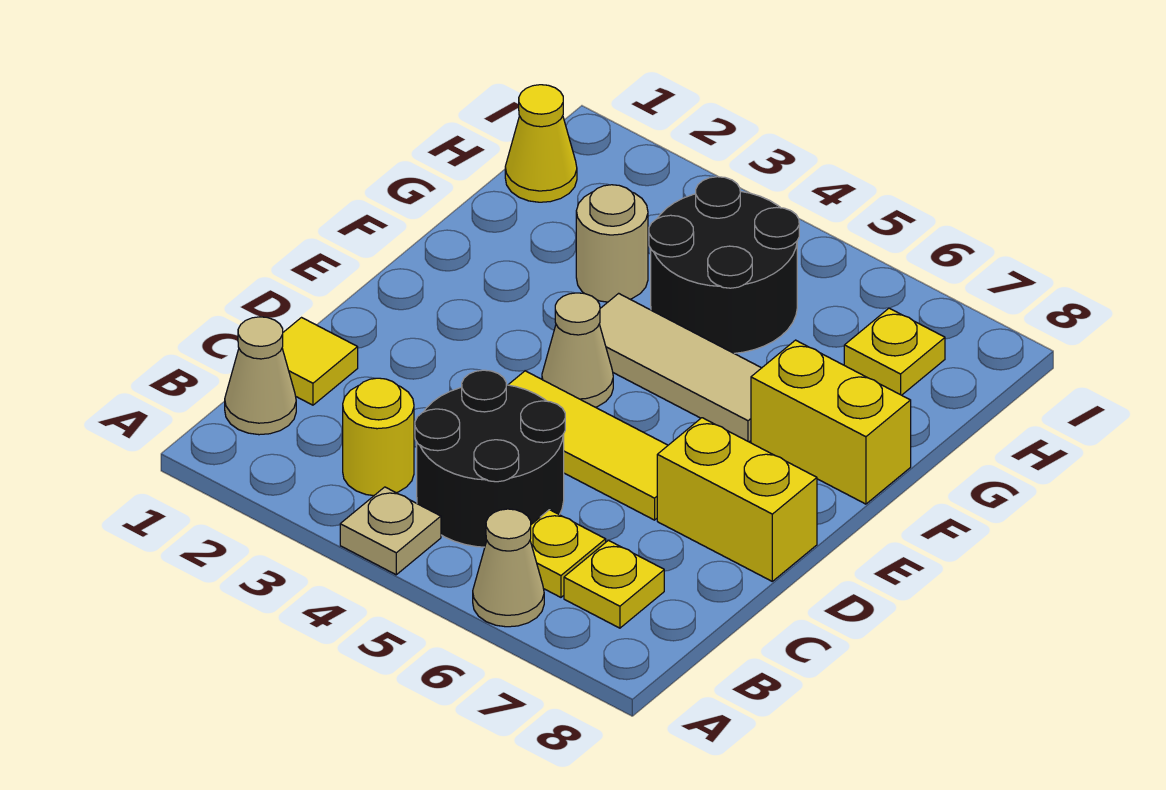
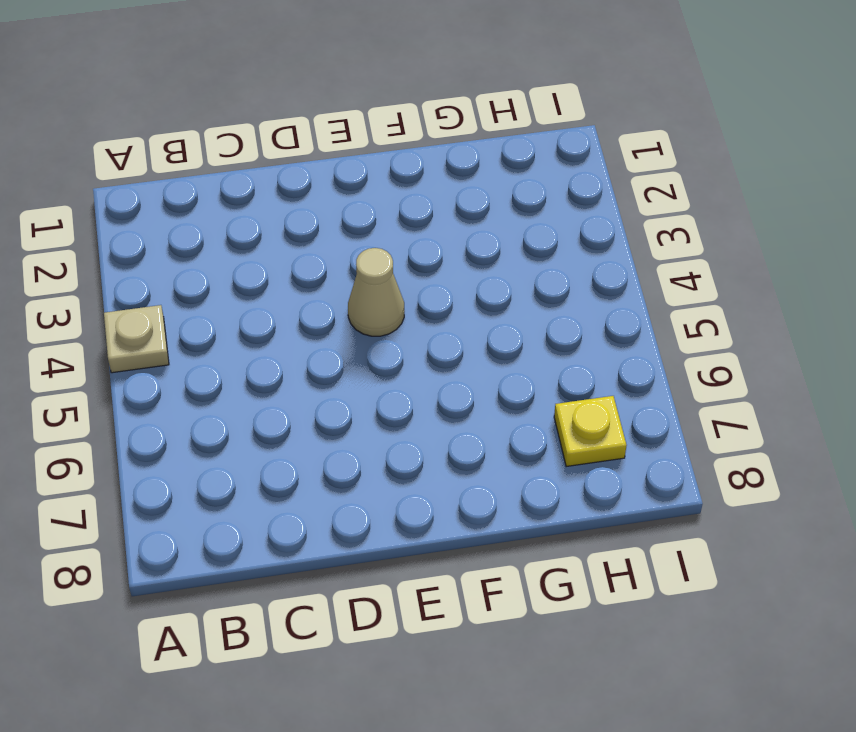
none -> tan cone A6 level 1
none -> tan cone B1 level 1
none -> yellow round brick B3 level 1

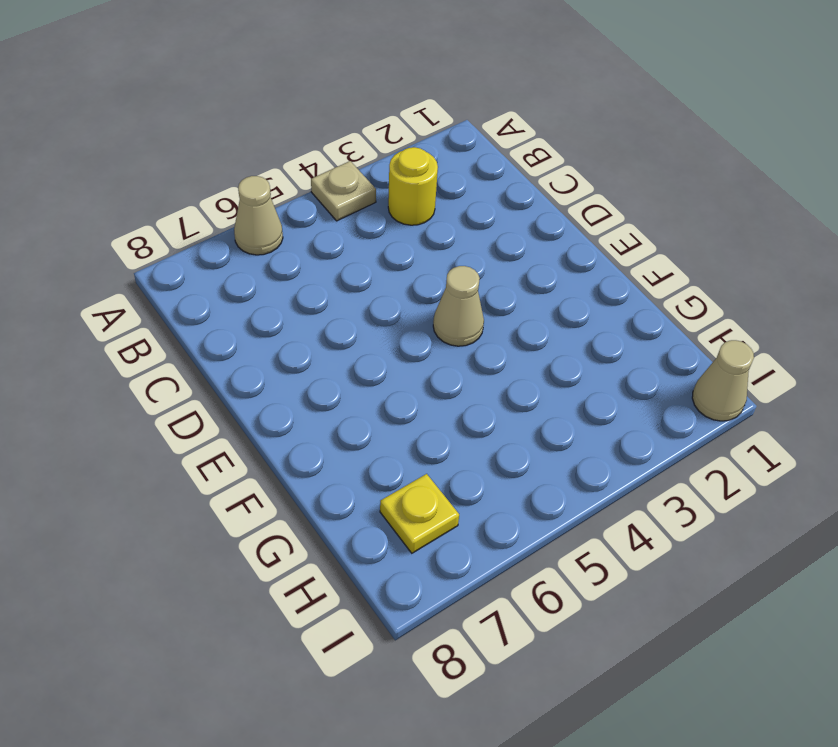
tan cone I1 level 1 -> tan cone B1 level 1
none -> black round brick B4:C5 level 1
none -> yellow plate B6 level 1
none -> yellow plate B7 level 1

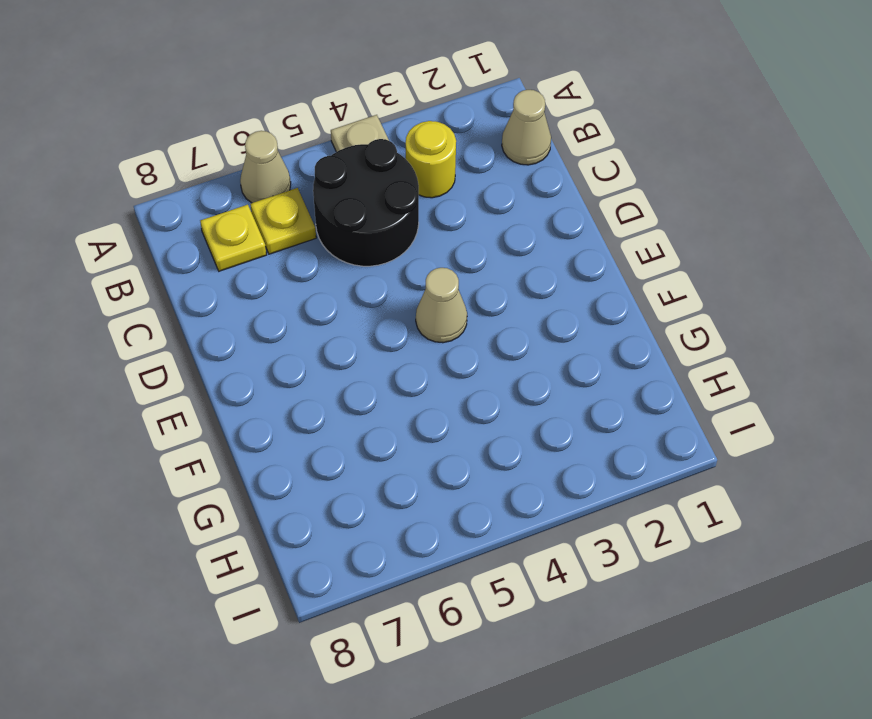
none -> yellow tile C1 level 1
none -> yellow tile D4:D6 level 1
none -> yellow brick D7:D8 level 1

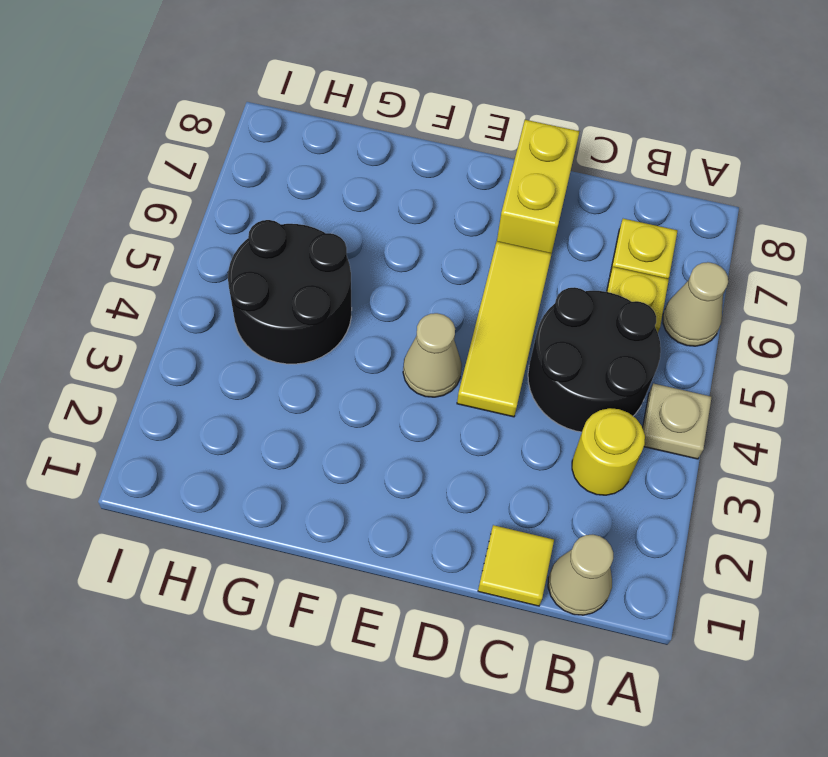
none -> tan tile F4:F6 level 1
none -> yellow brick F7:F8 level 1
none -> tan round brick G3 level 1

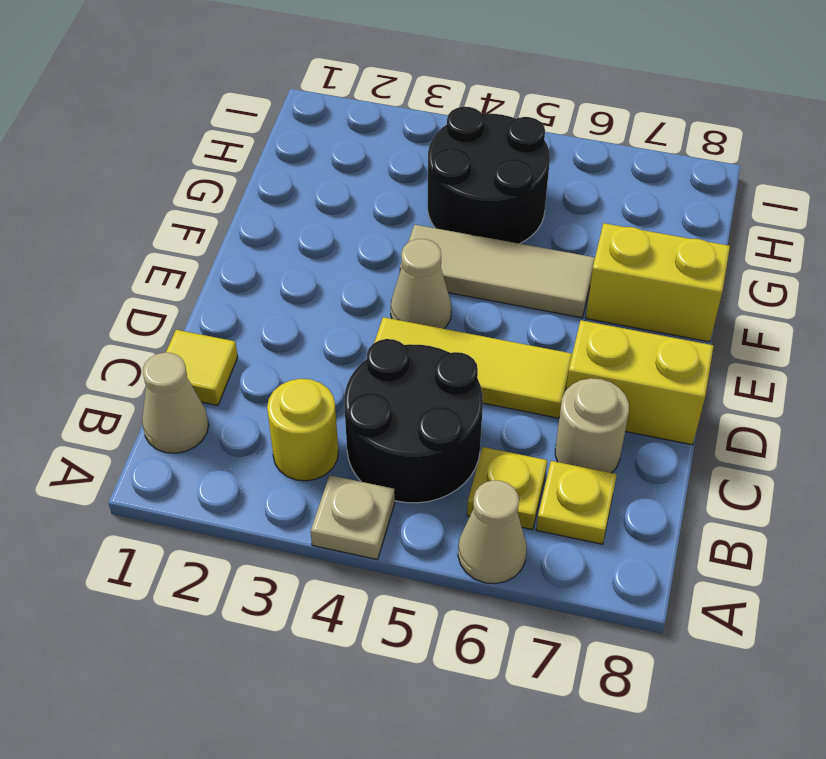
tan round brick C7 level 1 -> tan round brick G3 level 1
none -> yellow cone H1 level 1
none -> yellow plate H7 level 1

